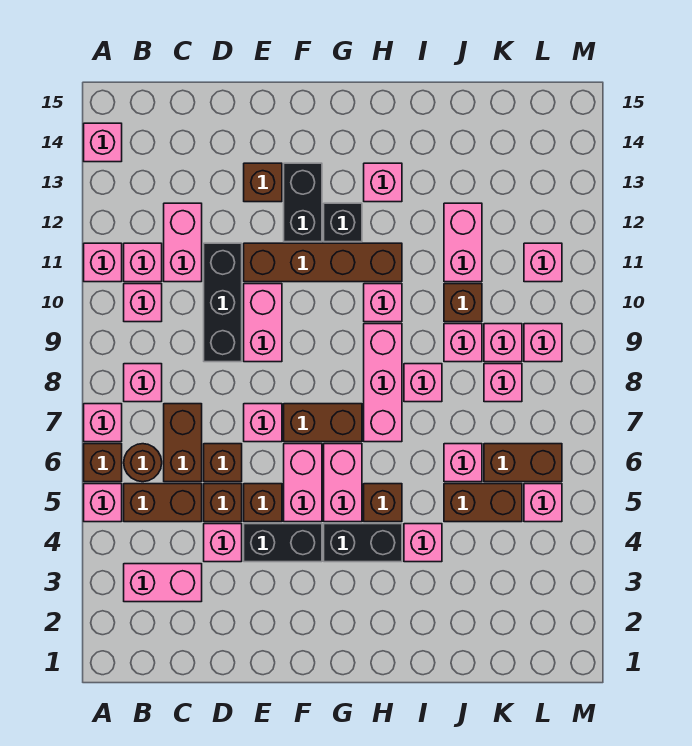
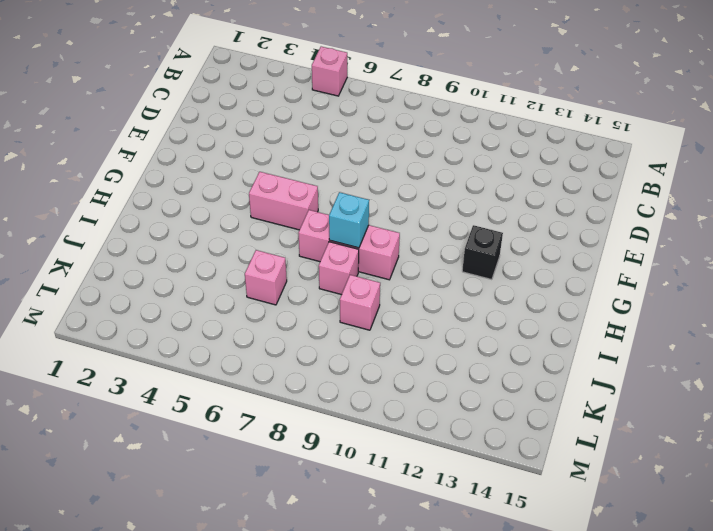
cyan brick H8 level 2 -> none
none -> brown brick A6 level 1
none -> pink brick A7 level 1
none -> pink brick A11 level 1
none -> pink brick A14 level 1

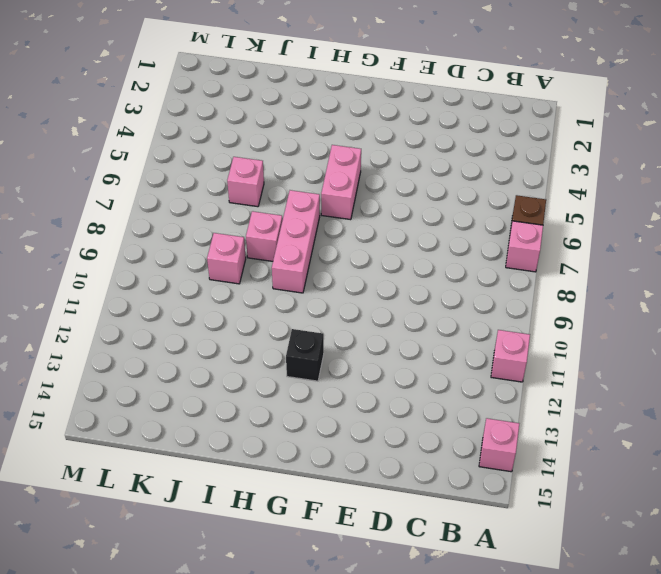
none -> pink brick A5 level 1
none -> pink brick B3:C3 level 1
none -> brown brick B5:C5 level 1
none -> brown round brick B6 level 1

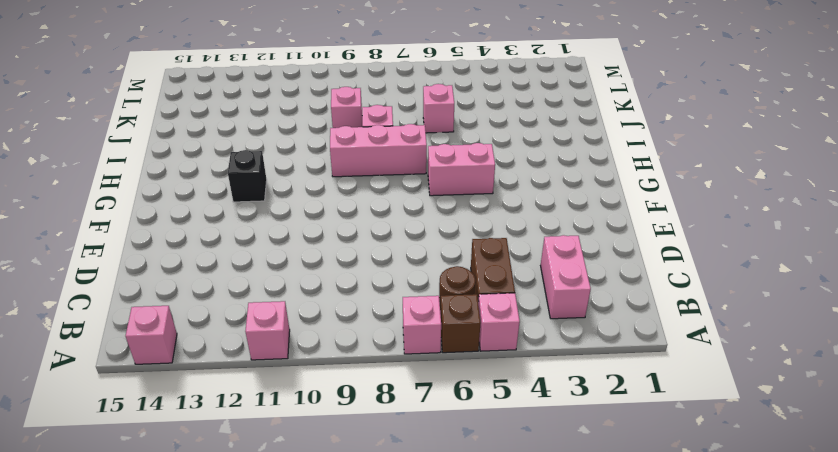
none -> pink brick B8 level 1
none -> pink brick B10 level 1
none -> pink brick B11 level 1
none -> brown brick C6:C7 level 1

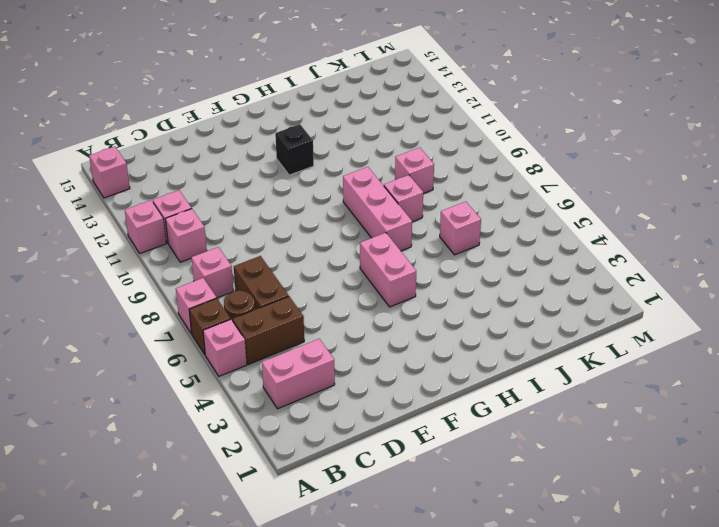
none -> pink brick C11:C12 level 1
none -> pink brick D4 level 1
none -> brown brick D5 level 1
none -> brown brick D6 level 1

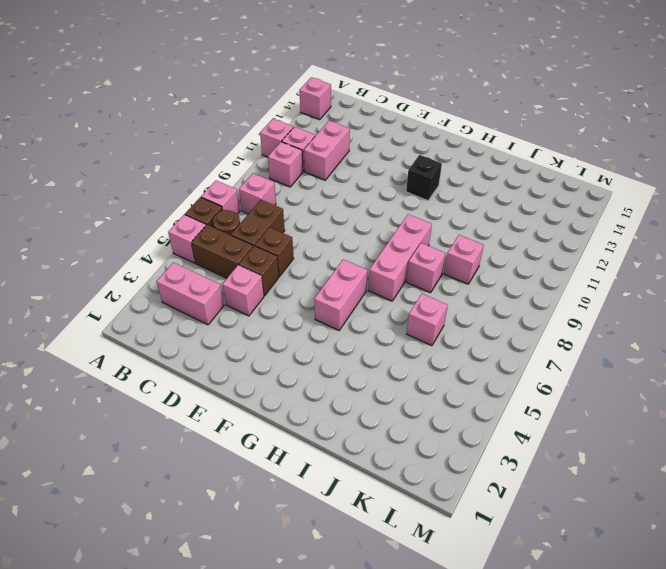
none -> black brick D9:D11 level 1
none -> black brick E4:F4 level 1
none -> brown brick E5 level 1
none -> pink brick E7 level 1

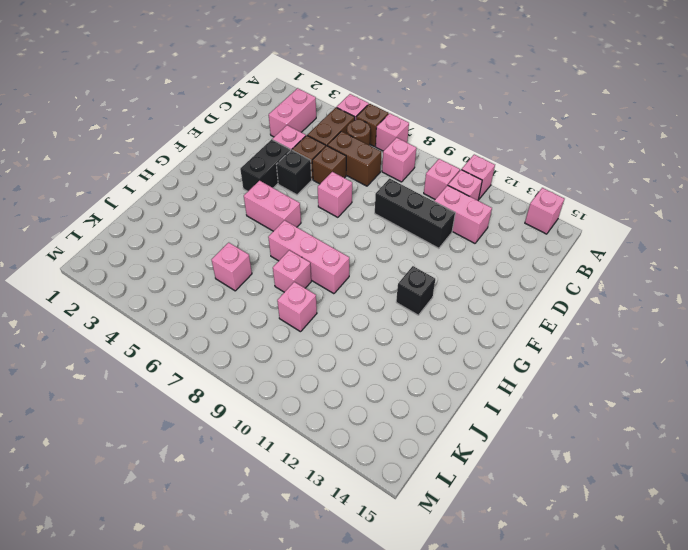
black brick E5 level 1 -> brown brick E5 level 1
none -> pink brick E9:E10 level 1
none -> brown brick E11:H11 level 1
none -> brown brick E13 level 1
none -> pink brick F5:F6 level 1

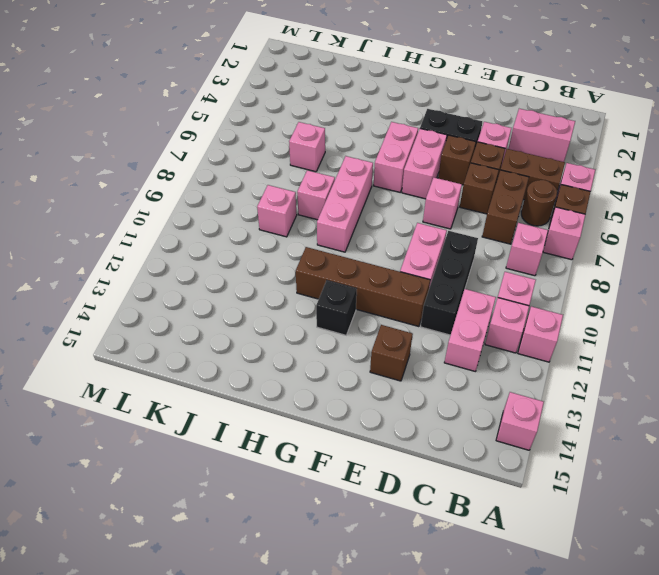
none -> brown brick F7:G7 level 1
none -> black brick F12:F13 level 1
none -> black brick G4:H4 level 1
none -> brown brick H5 level 1

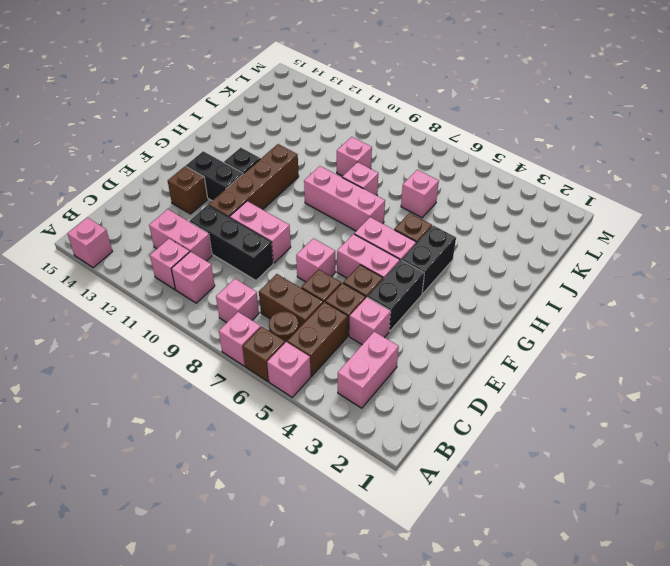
none -> pink brick A11 level 1
none -> brown brick F7:G7 level 1
none -> pink brick H10 level 1
none -> pink brick H13 level 1

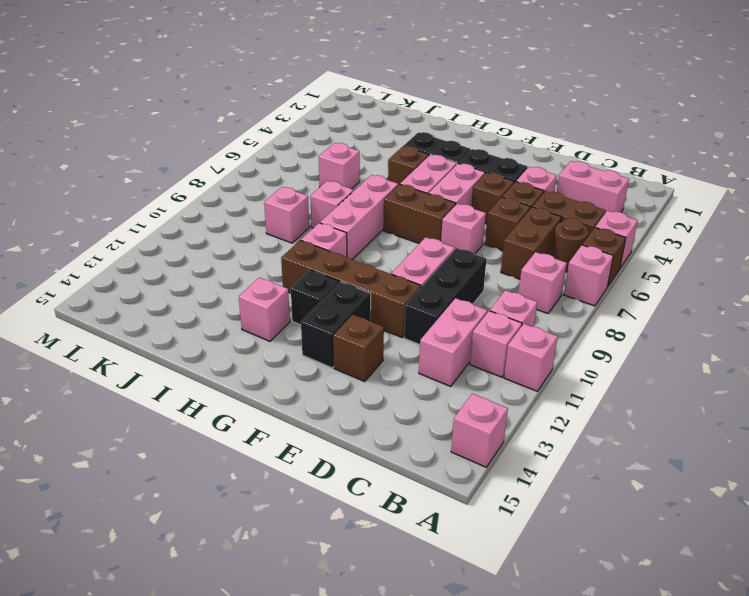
none -> pink brick I4 level 1
none -> brown brick J5:K5 level 1
none -> brown brick J10 level 1
none -> pink brick J11:J12 level 1

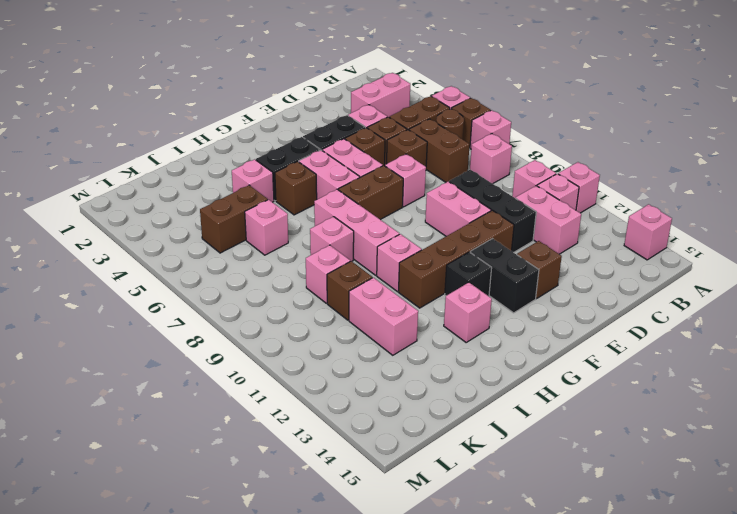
none -> brown brick K6:L6 level 1
none -> pink brick K8 level 1
none -> pink brick K9 level 1
none -> pink brick L5 level 1

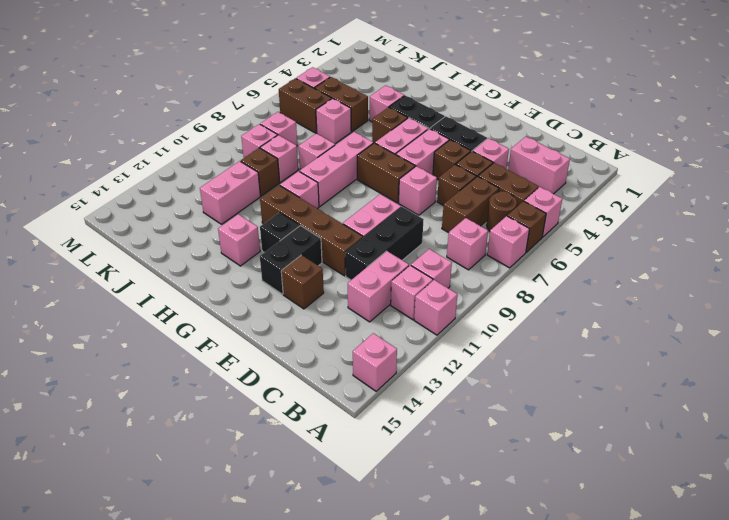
none -> pink brick L9 level 1
none -> pink brick L11 level 1

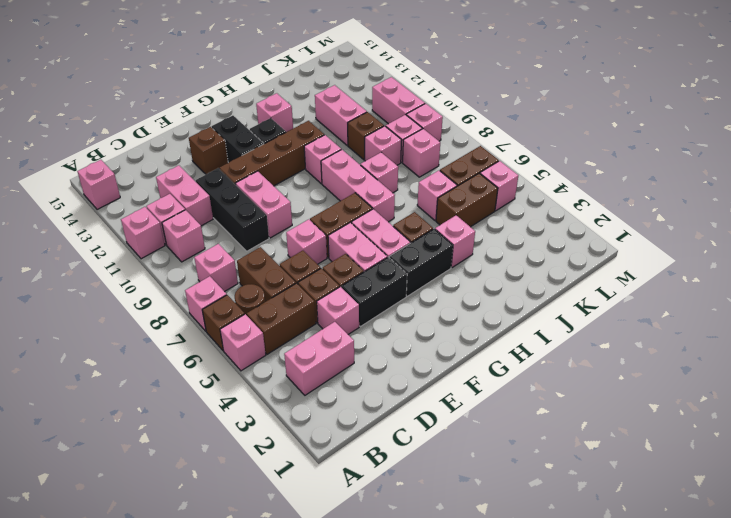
pink brick L10:L11 level 1 -> pink brick L11 level 1

